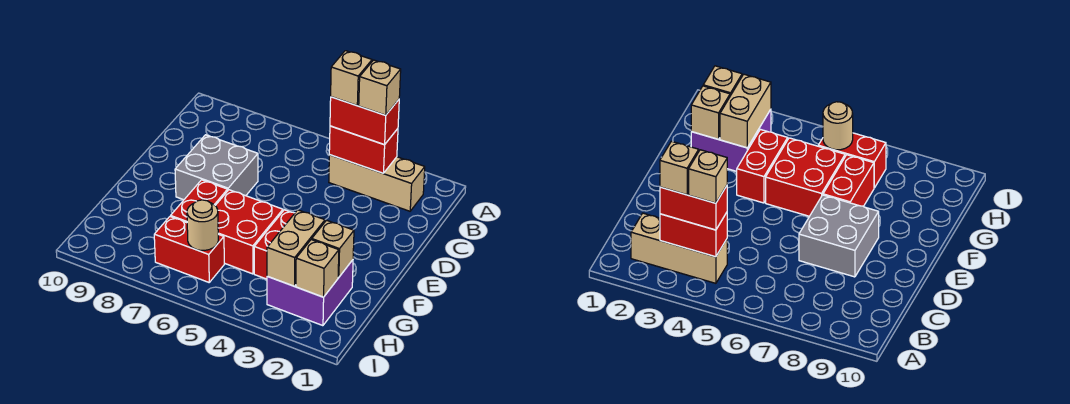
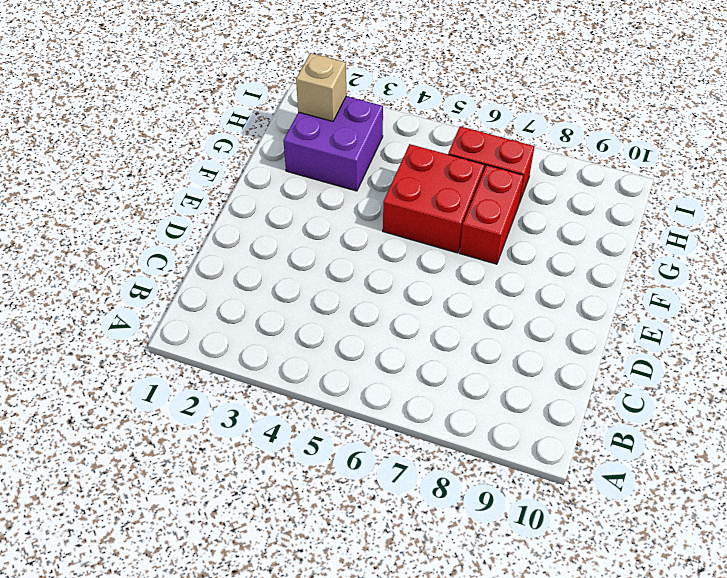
none -> tan brick B2:B4 level 1
none -> grey brick D7:E8 level 1
none -> red brick F4:G4 level 1

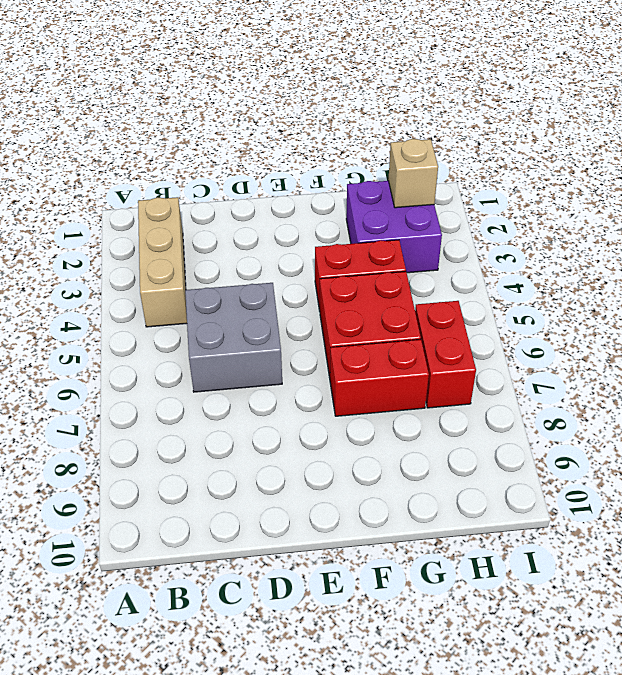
grey brick C5:D6 level 1 -> grey brick D7:E8 level 1
none -> red brick B3:B4 level 2
none -> tan brick G2 level 2
none -> tan brick G3:H3 level 2

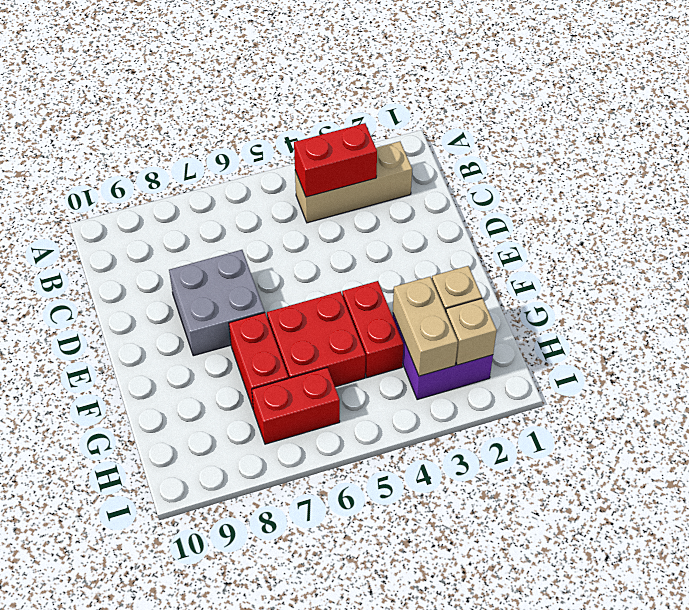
none -> tan round brick H6 level 2
none -> red brick B3:B4 level 3
none -> tan brick B3 level 4

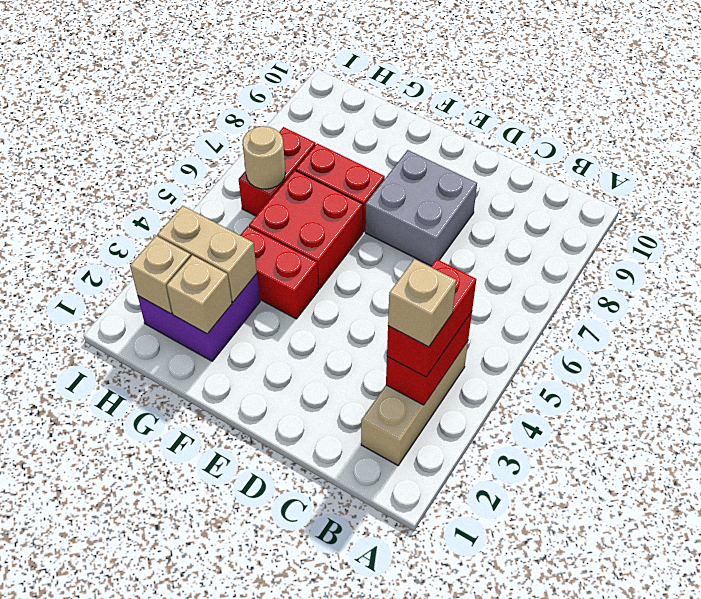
none -> tan brick B4 level 4

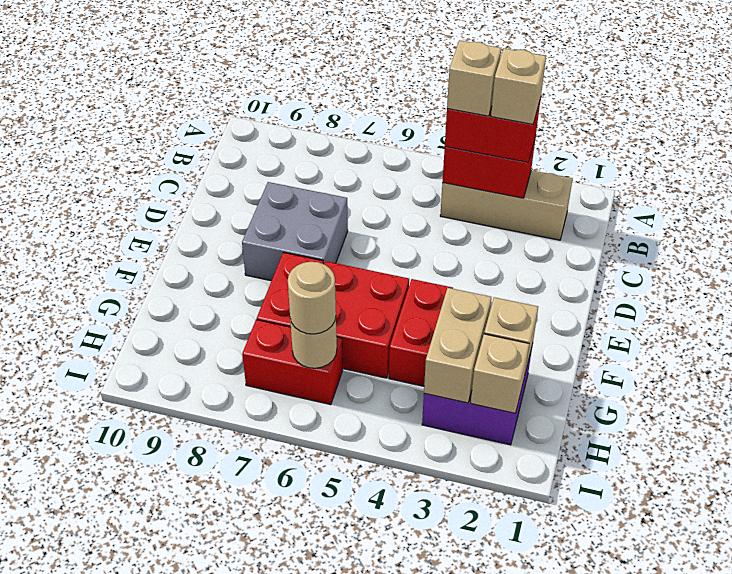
tan round brick H6 level 3 -> none

